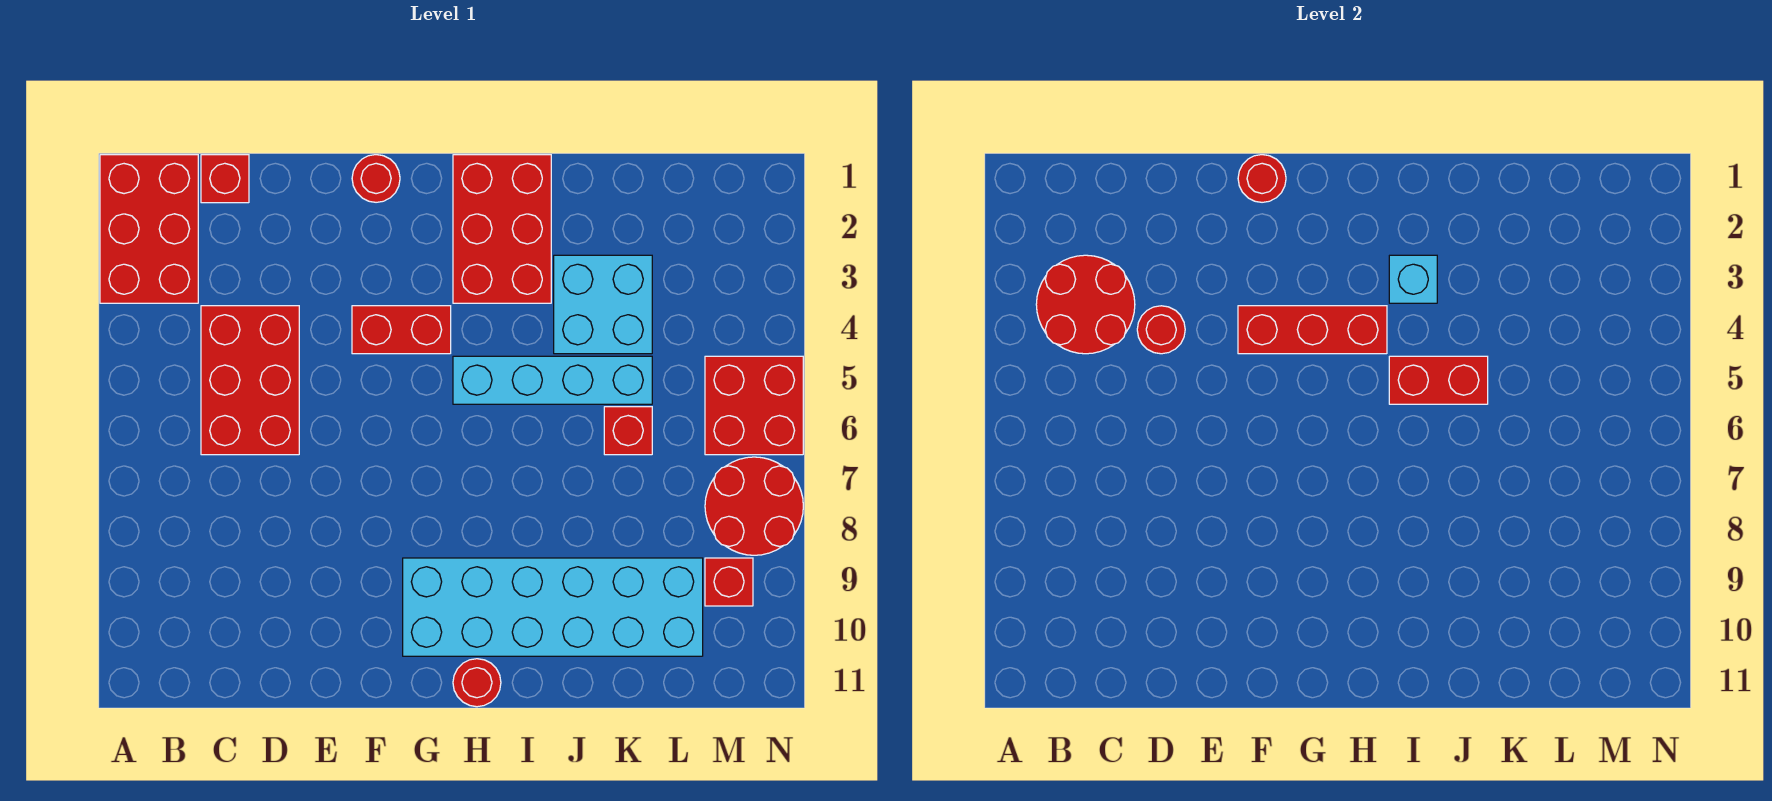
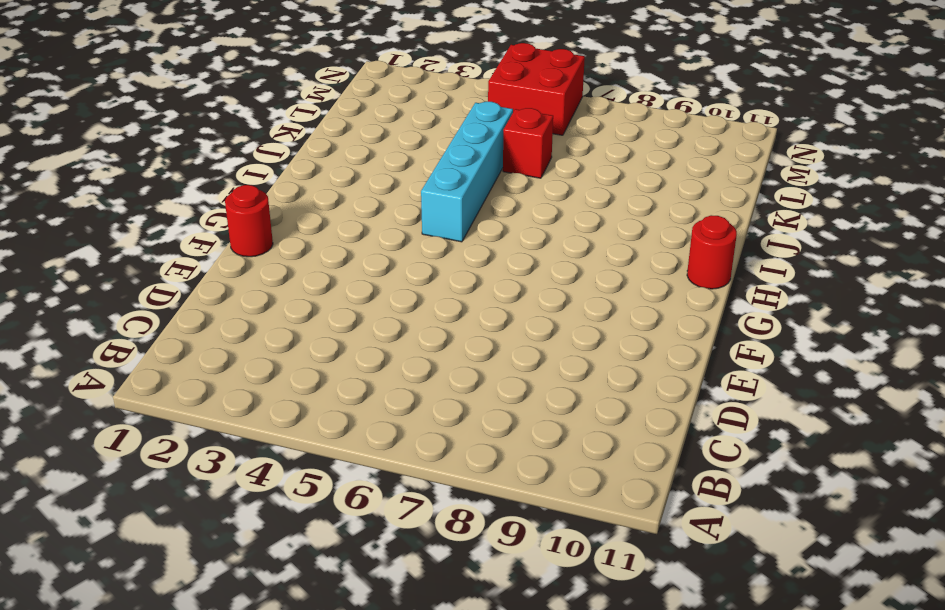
none -> red brick A1:B3 level 1
none -> red brick C1 level 1
none -> red brick C4:D6 level 1

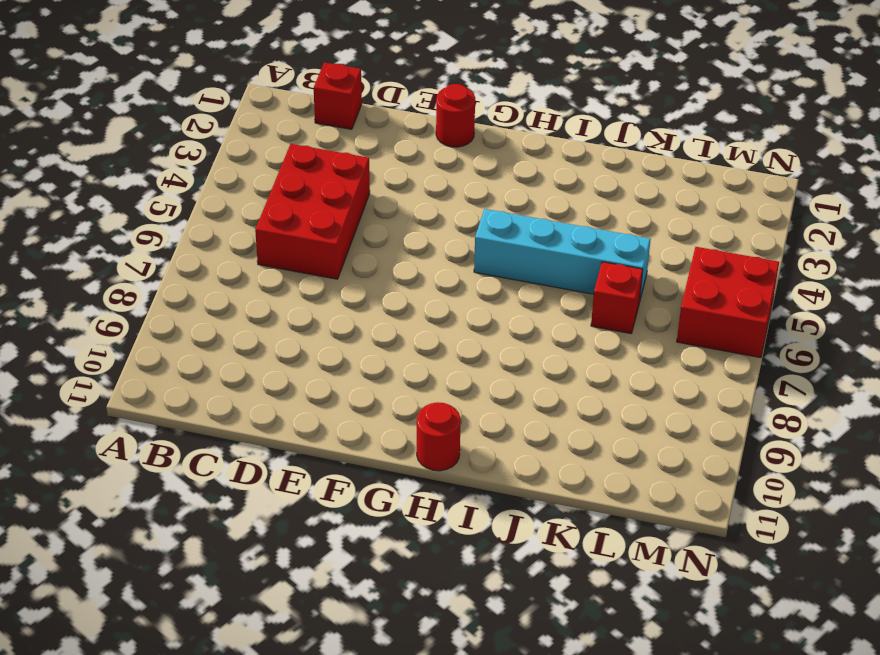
none -> red brick A1:B3 level 1
none -> red brick F4:G4 level 1
none -> cyan brick G9:L10 level 1

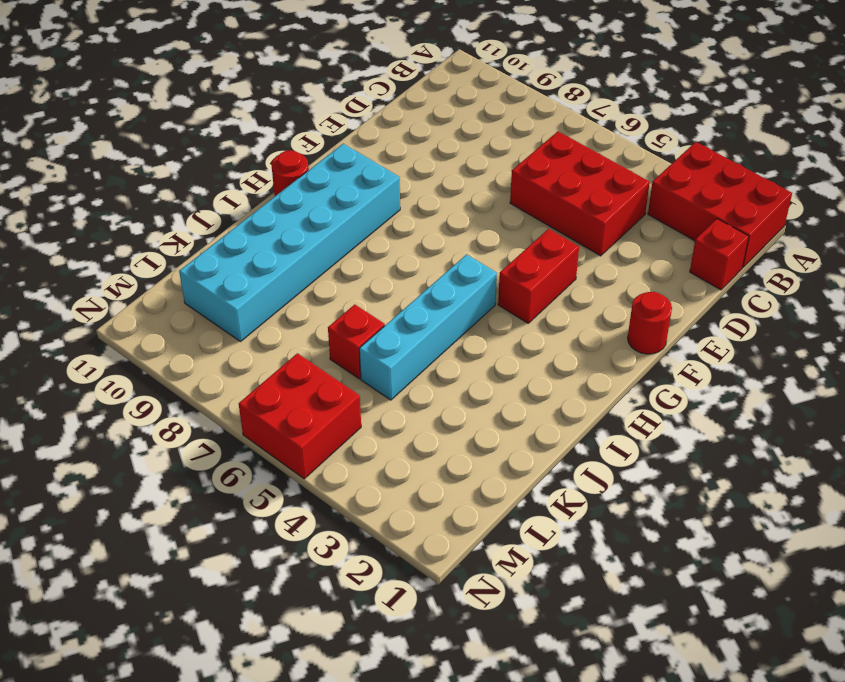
none -> red brick H1:I3 level 1
none -> cyan brick J3:K4 level 1
none -> red round brick M7:N8 level 1

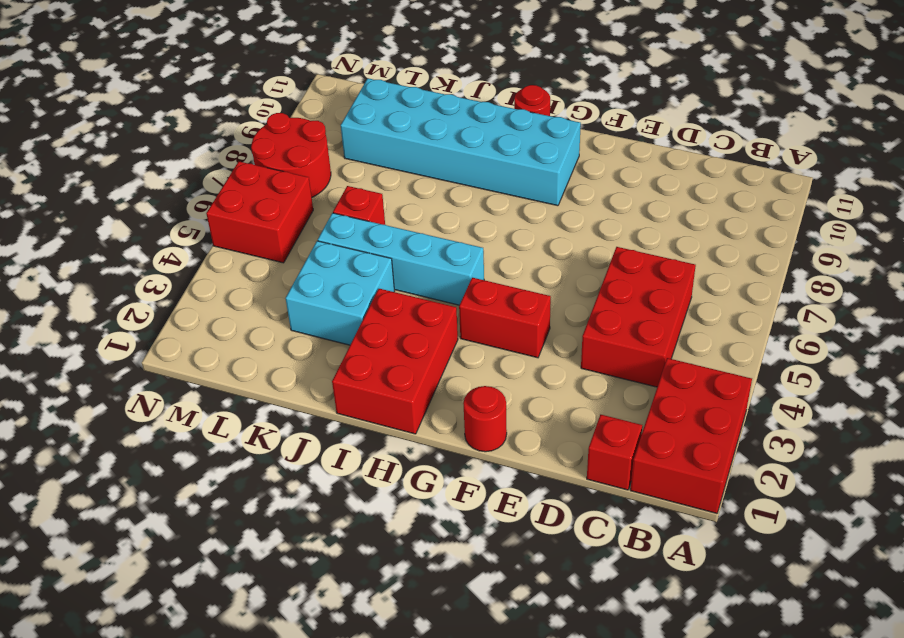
none -> red brick M9 level 1
none -> red round brick B3:C4 level 2
none -> red round brick D4 level 2

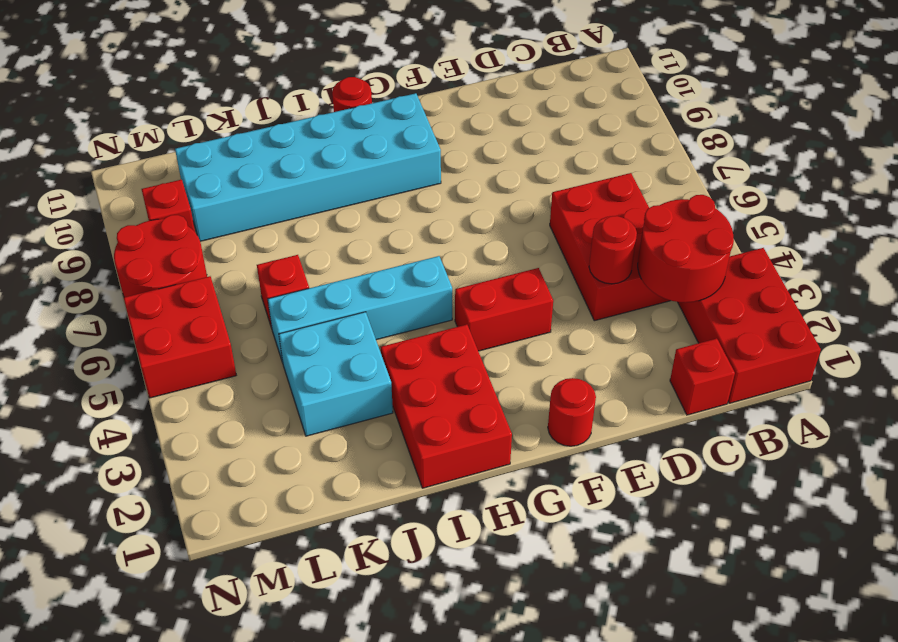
none -> red round brick F1 level 2
none -> red brick F4:H4 level 2
none -> cyan brick I3 level 2

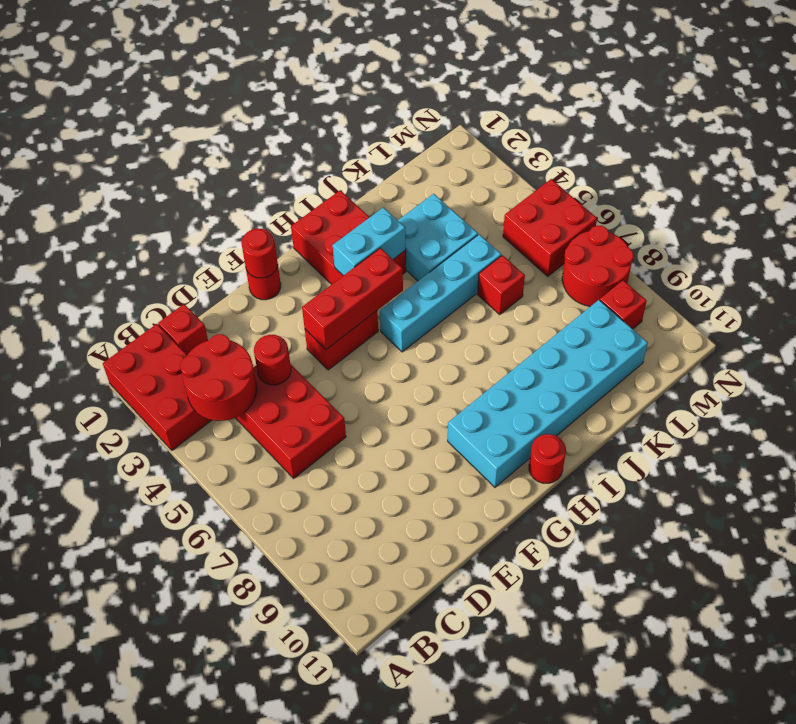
cyan brick H3:I3 level 2 -> cyan brick I3 level 2
none -> red brick I5:J5 level 2

